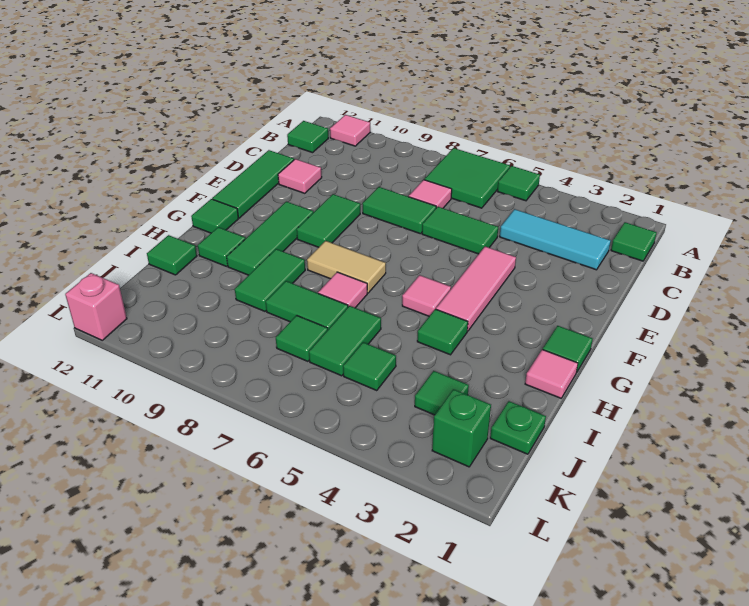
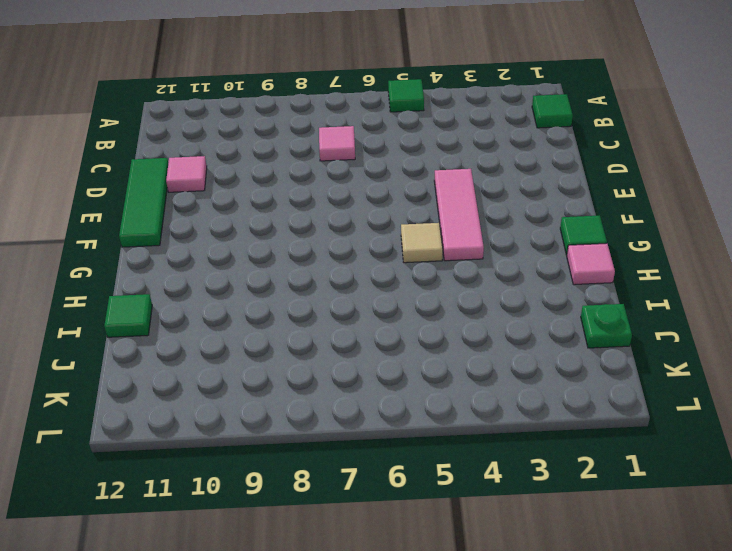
tan tile G5 level 1 -> pink tile G5 level 1
none -> green tile A6:B7 level 1
none -> pink tile A11 level 1
none -> green tile B12 level 1
none -> cyan tile C2:C4 level 1

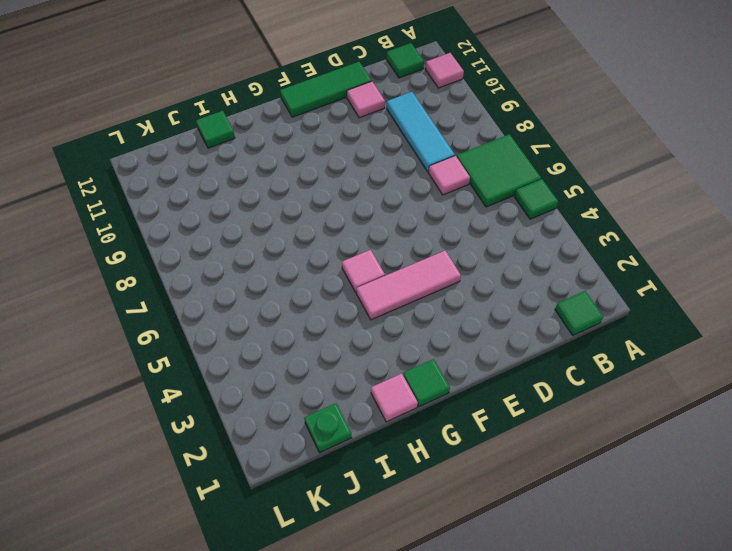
cyan tile C8:C10 level 1 -> cyan tile C2:C4 level 1
none -> green tile D5:D6 level 1
none -> green tile D7:D8 level 1
none -> green tile E9:F9 level 1
none -> green tile F10:H10 level 1

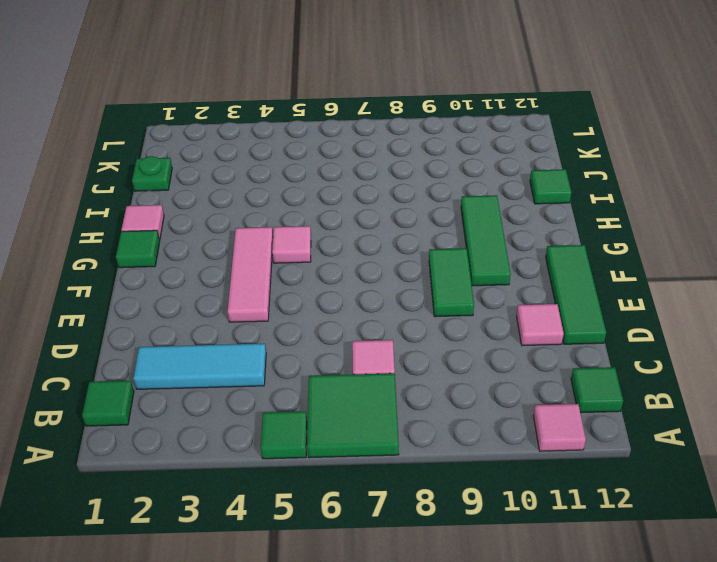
none -> green tile D5:D6 level 1
none -> green tile D7:D8 level 1
none -> tan tile G7:G8 level 1
none -> green tile G12 level 1

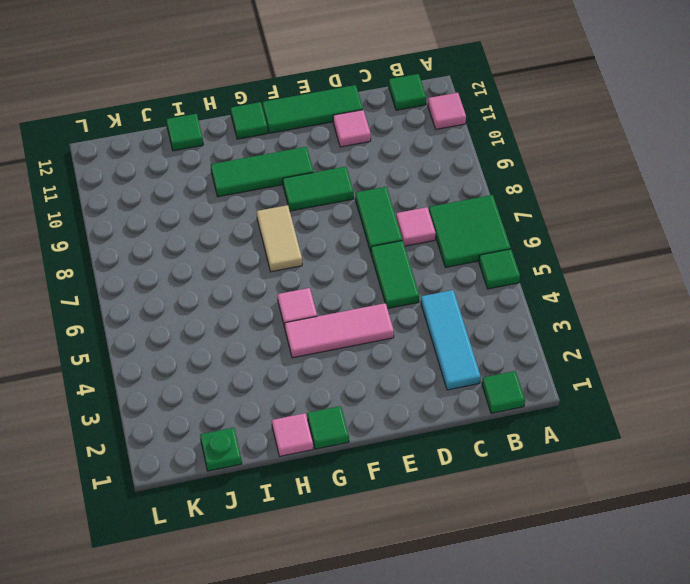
none -> green tile H4 level 1
none -> pink tile H7 level 1
none -> green tile H9:I9 level 1
none -> green tile H11 level 1

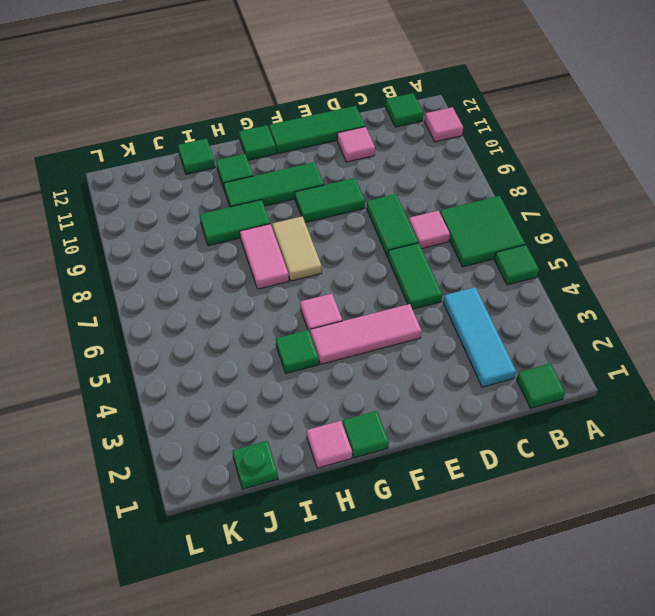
pink tile H7:H8 level 1 -> pink tile H7 level 1
none -> green tile I6:J6 level 1
none -> green tile I7:I8 level 1
none -> green tile J3 level 1
none -> green tile J5 level 1

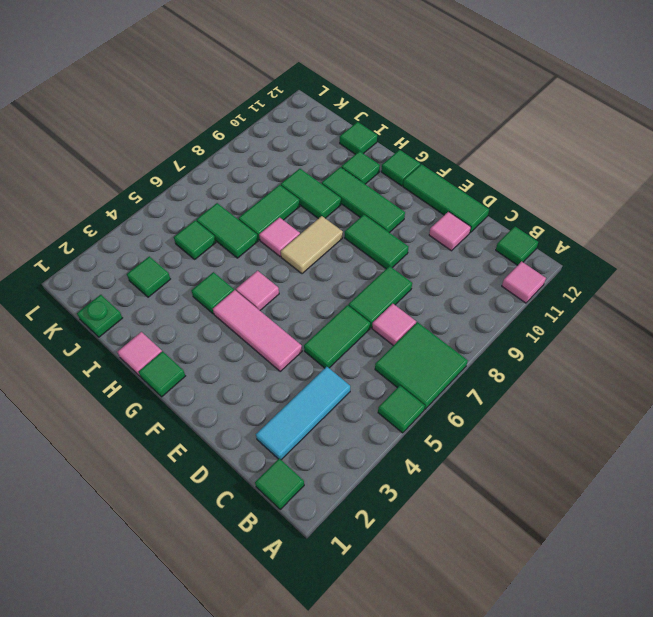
none -> green tile J7 level 1
none -> green brick K2 level 1
none -> pink brick L12 level 1

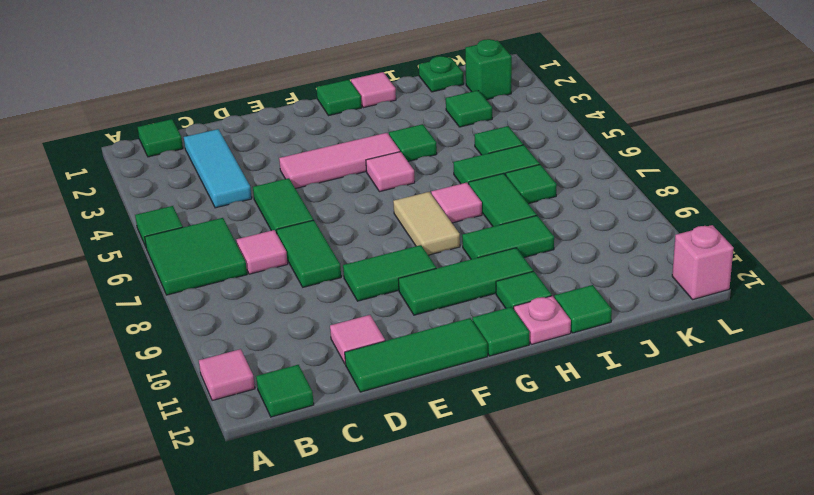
pink plate H12 level 1 -> none

